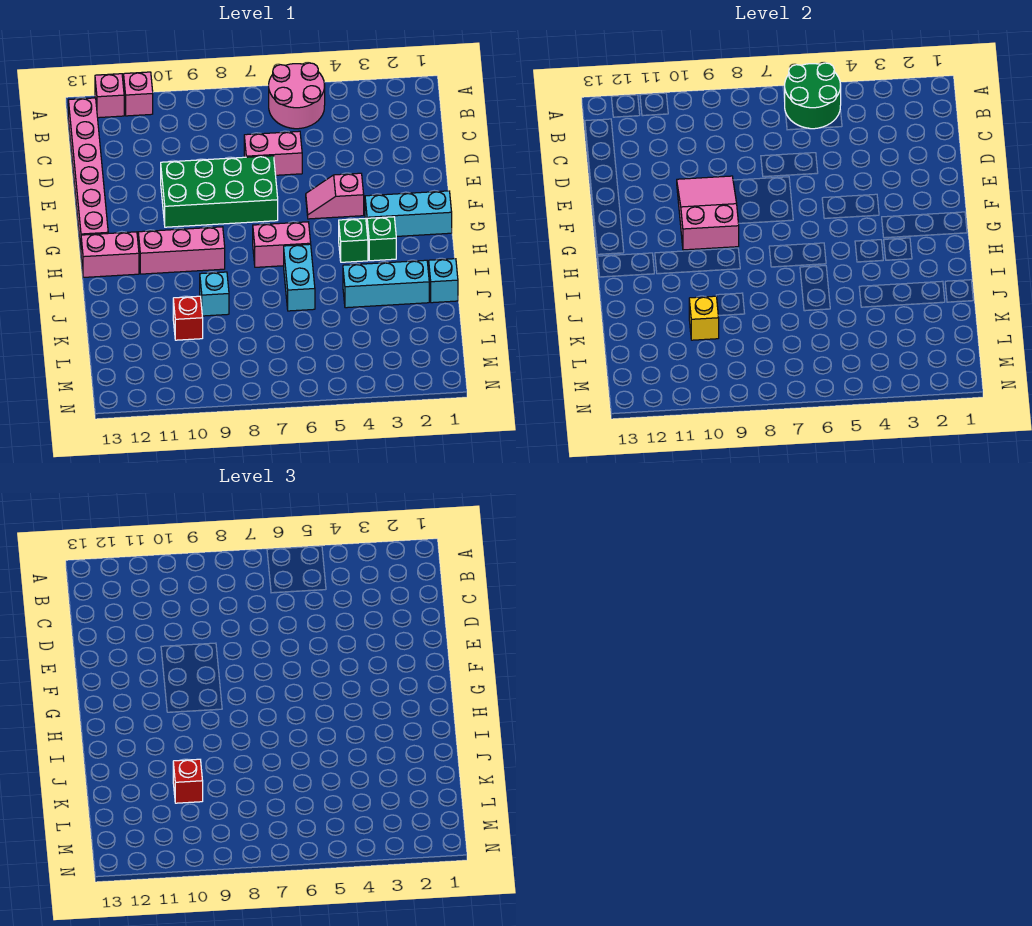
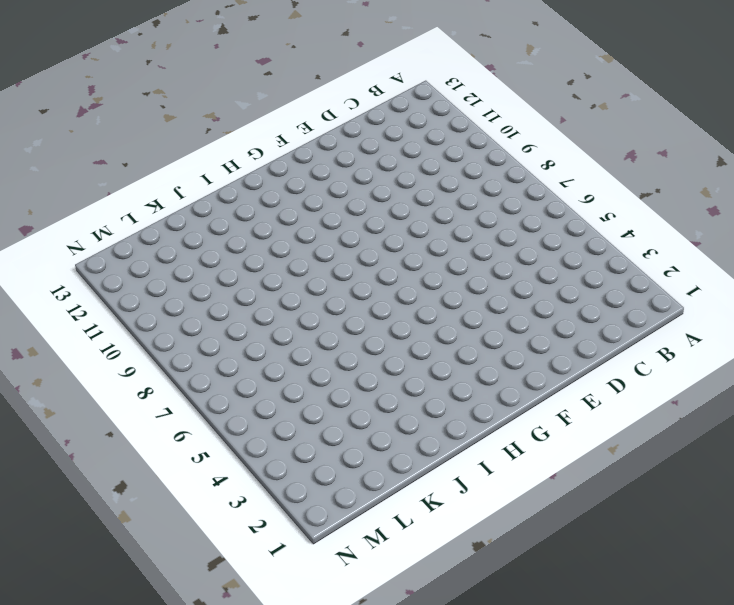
none -> pink round brick A5:B6 level 1
none -> pink brick A11 level 1
none -> pink brick A12 level 1

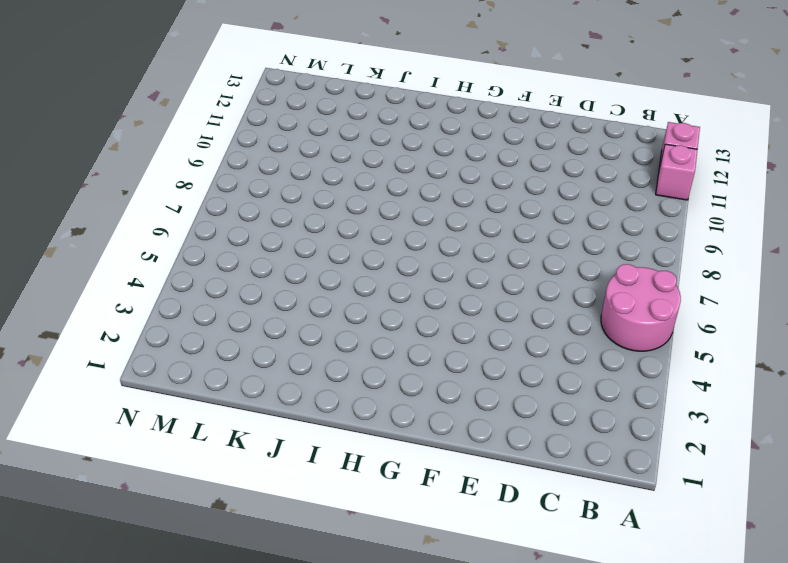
none -> pink brick B13:G13 level 1
none -> pink brick D6:D7 level 1
none -> green brick E7:F10 level 1

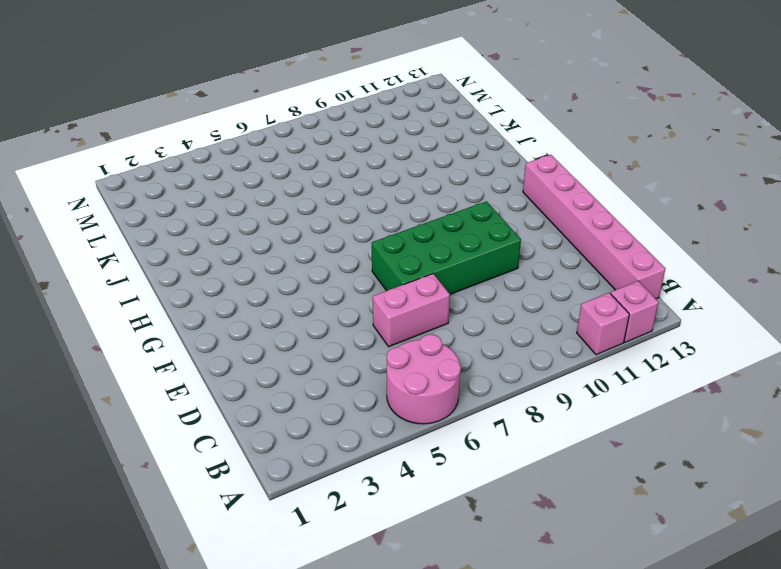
none -> pink slope F4:F5 level 1 top 4
none -> cyan brick G1:G3 level 1
none -> green brick H3 level 1

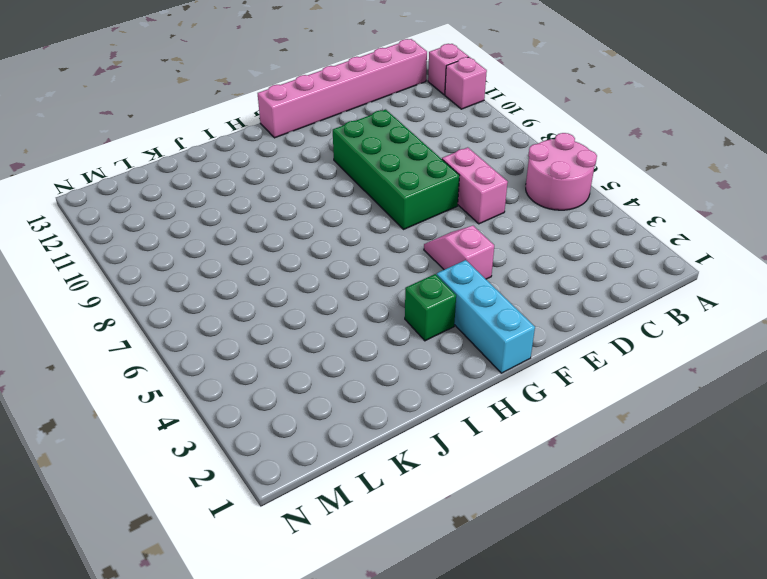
none -> green brick H4 level 1
none -> pink brick H6:H7 level 1
none -> pink brick H9:H11 level 1

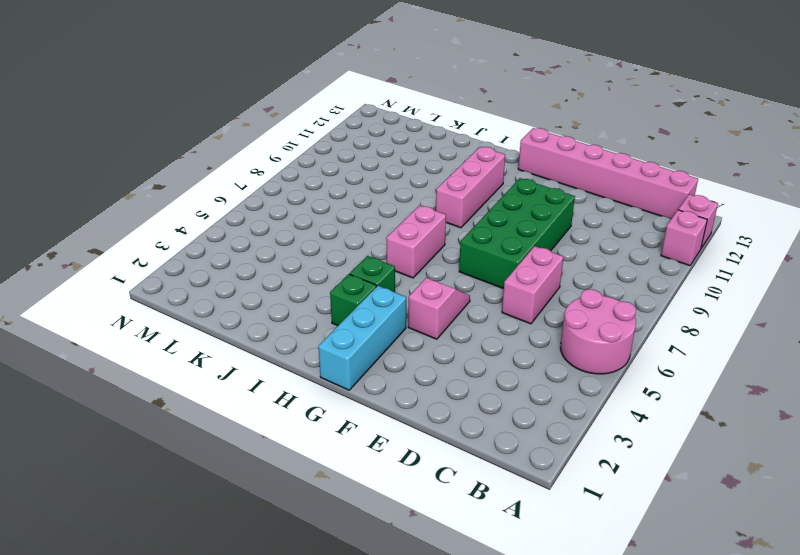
none -> pink brick H12:H13 level 1
none -> cyan brick I6:J6 level 1
none -> cyan brick J1 level 1

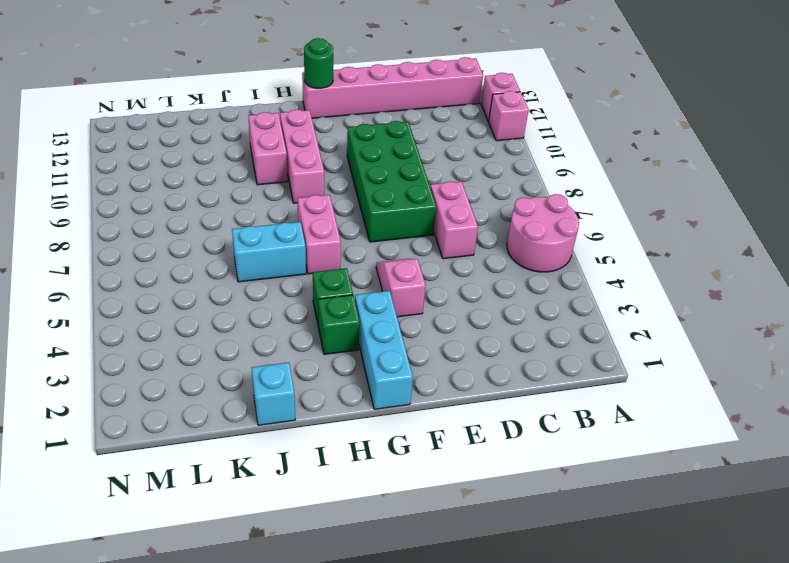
green round brick G13 level 2 -> none
pink brick I10:I11 level 1 -> pink brick H12:H13 level 1
none -> cyan brick J2:J4 level 1
none -> cyan brick J9 level 1
none -> red brick K10 level 1

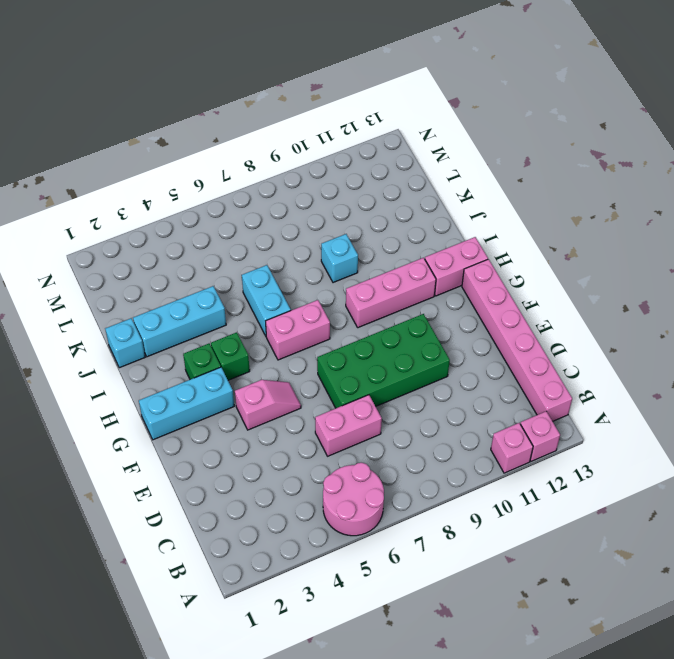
none -> red brick K10 level 1
none -> green round brick A5:B6 level 2
none -> pink slope E9:G10 level 2 top G

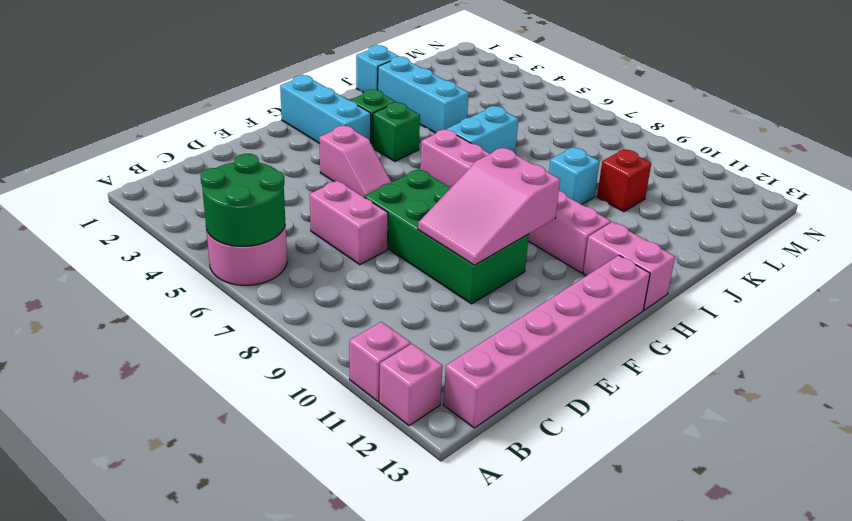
none -> yellow brick K10 level 2
none -> red brick K10 level 3

